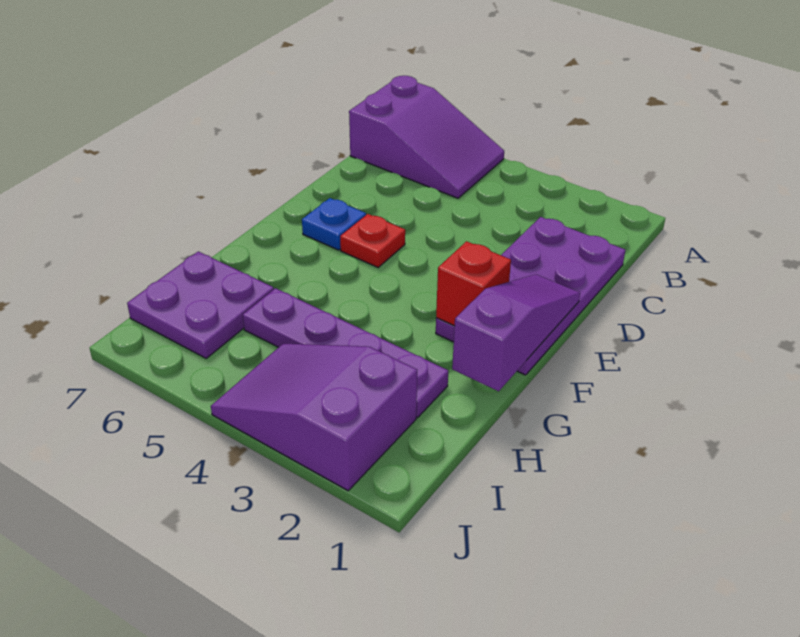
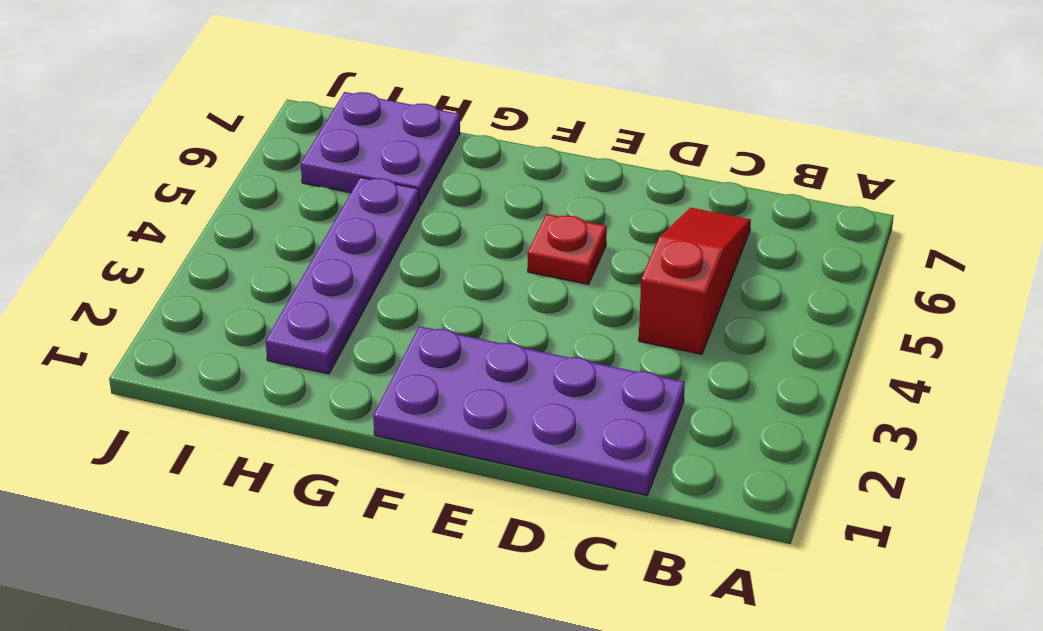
red slope C4:C6 level 1 top 4 -> none
none -> purple slope A5:B7 level 1 top 7
none -> blue plate E6 level 1

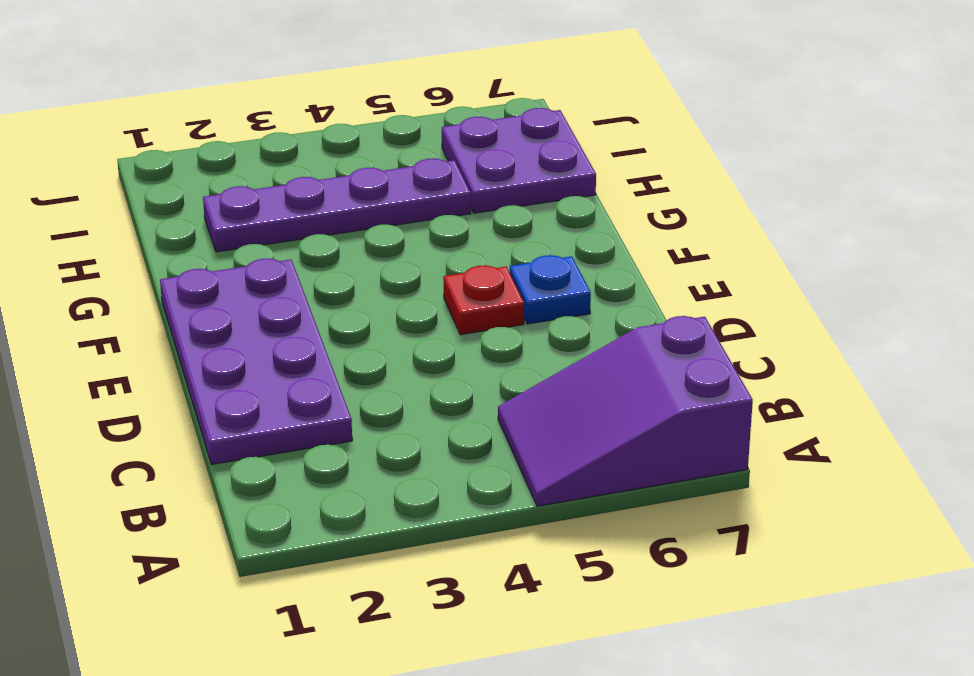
none -> purple slope I2:J4 level 1 top 2
none -> purple slope E1:G1 level 2 top G

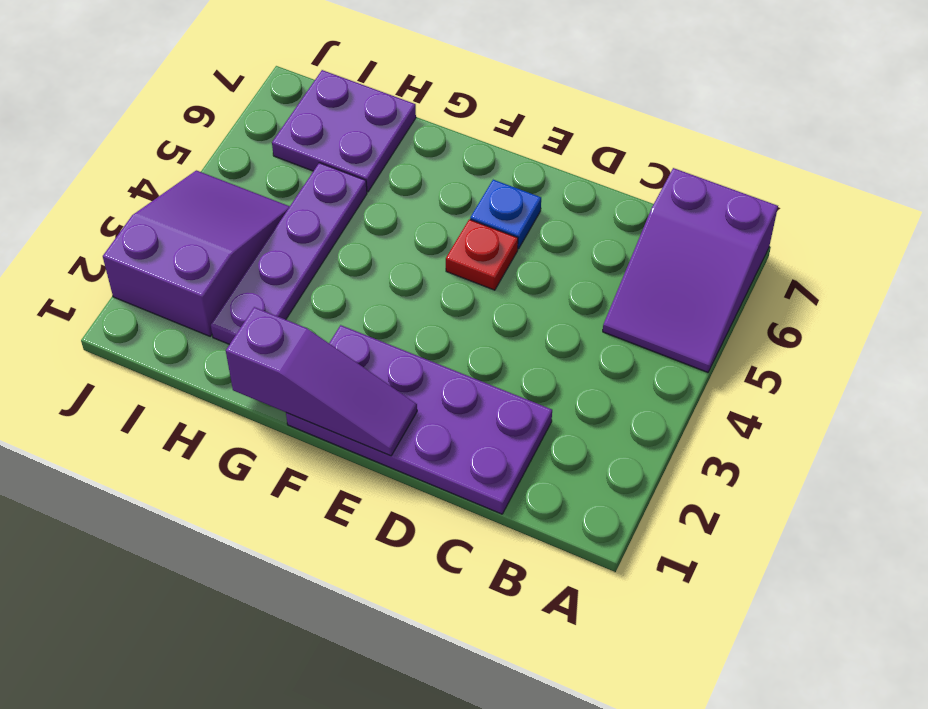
none -> red brick F2 level 2

